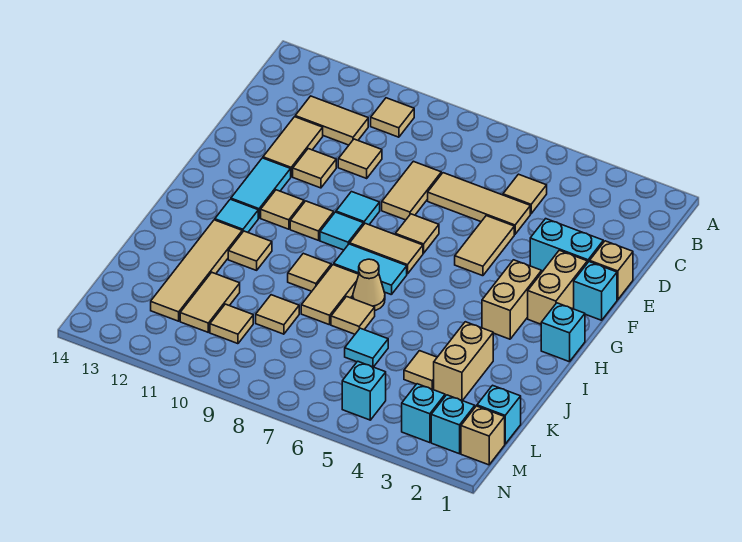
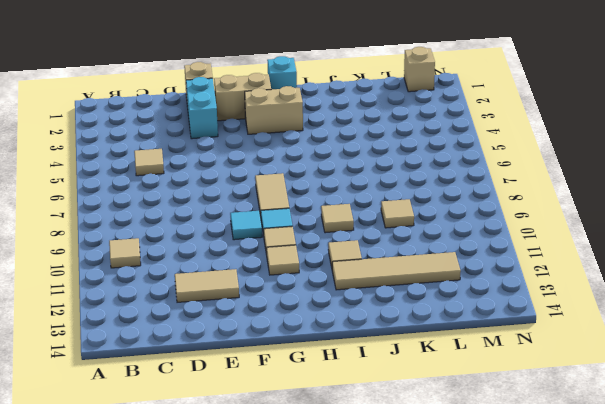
none -> tan tile C11:C12 level 1
none -> tan tile D5:D7 level 1
none -> tan tile D8:E8 level 1
none -> tan tile D10 level 1

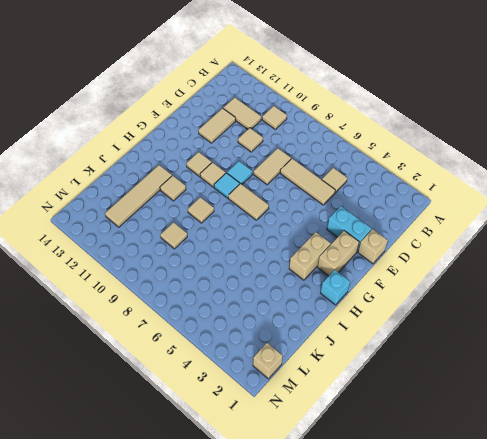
none -> tan tile E5:F5 level 1
none -> tan tile E11 level 1
none -> cyan brick F1 level 1
none -> tan tile F7 level 1

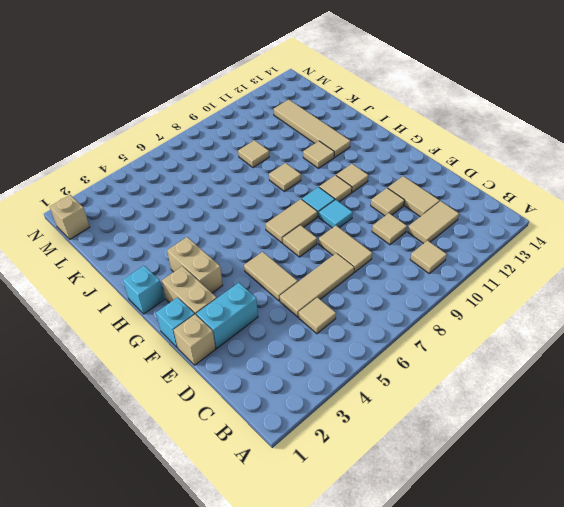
none -> cyan tile F12:G12 level 1
none -> cyan tile H7:H8 level 1
none -> cyan tile H12 level 1
none -> tan cone I7 level 1

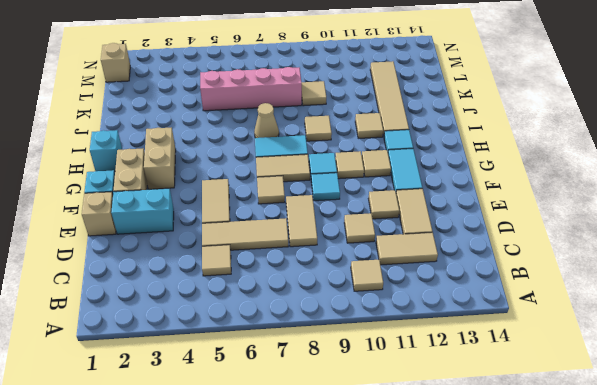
pink brick K5:K8 level 1 -> cyan tile K6 level 1
none -> tan tile I8:J8 level 1
none -> tan brick J3:K3 level 1
none -> tan tile J7 level 1
none -> tan tile K4 level 1

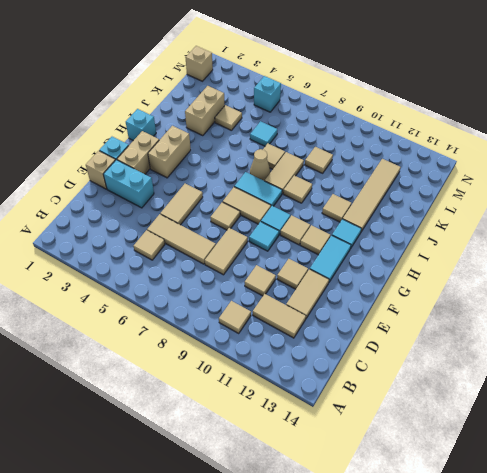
none -> tan tile K11:L11 level 1
none -> cyan brick L1 level 1
none -> tan tile L10 level 1
none -> cyan brick M2 level 1

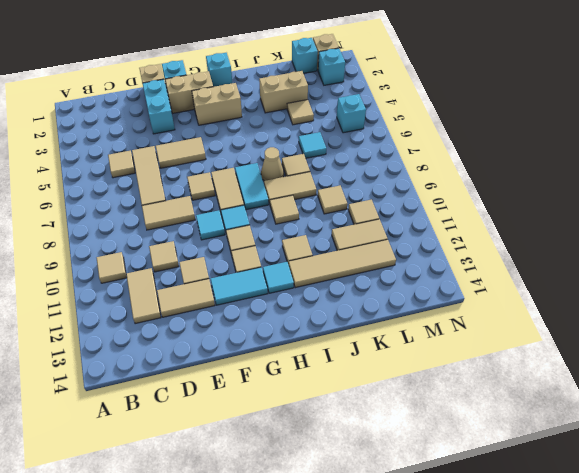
none -> cyan brick M3 level 1

